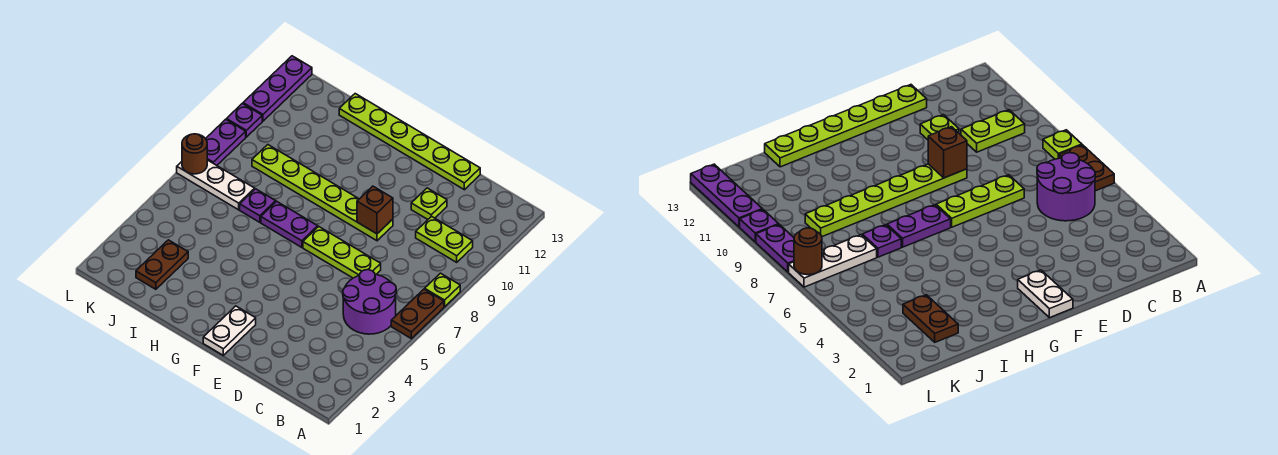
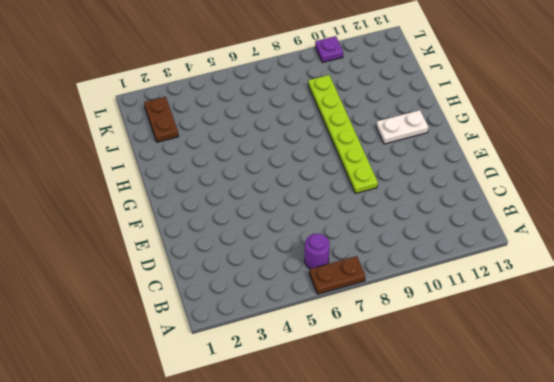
purple round brick B6 level 1 -> purple round brick B5:C6 level 1
white plate G11:G12 level 1 -> white plate F1:F2 level 1
brown plate J2:K2 level 1 -> brown plate J2:J3 level 1
none -> lime plate A8 level 1
none -> lime plate B10:C10 level 1
none -> lime plate D7:F7 level 1

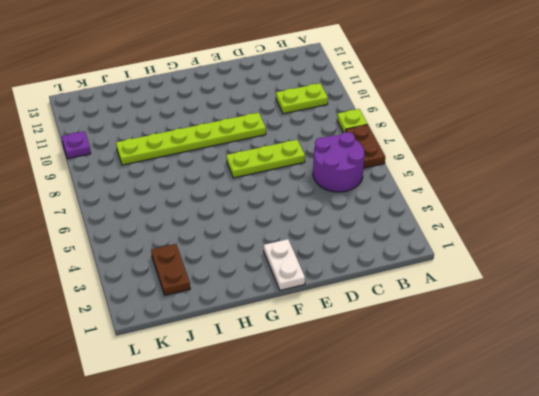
none -> lime plate D11 level 1
none -> lime plate D13:I13 level 1
none -> purple plate G7:H7 level 1

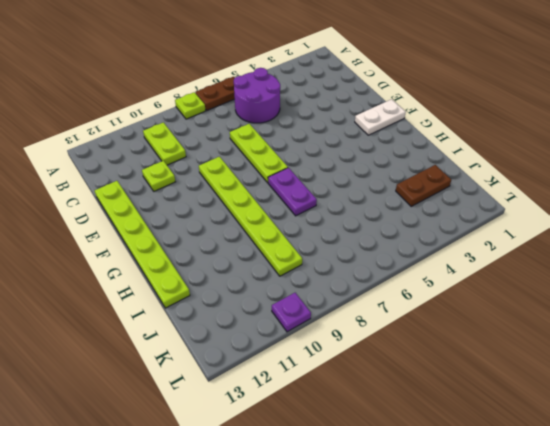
none -> purple plate I7 level 1
none -> white plate J7:L7 level 1
none -> purple plate L8:L9 level 1

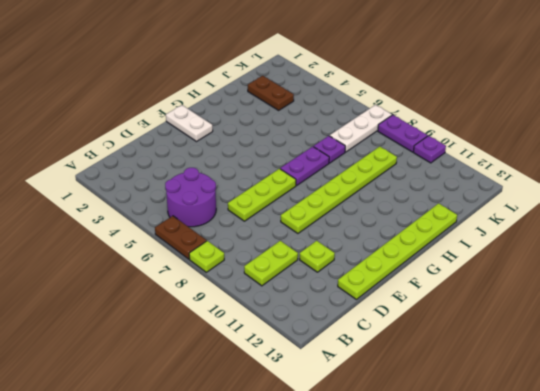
none -> purple plate L11:L13 level 1
none -> brown brick E9 level 2
none -> brown round brick L7 level 2

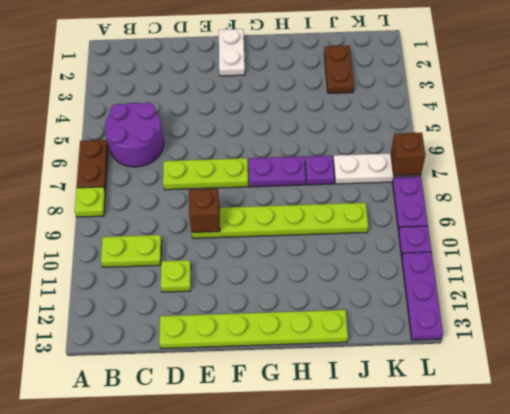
brown brick L7 level 2 -> brown round brick L7 level 2

